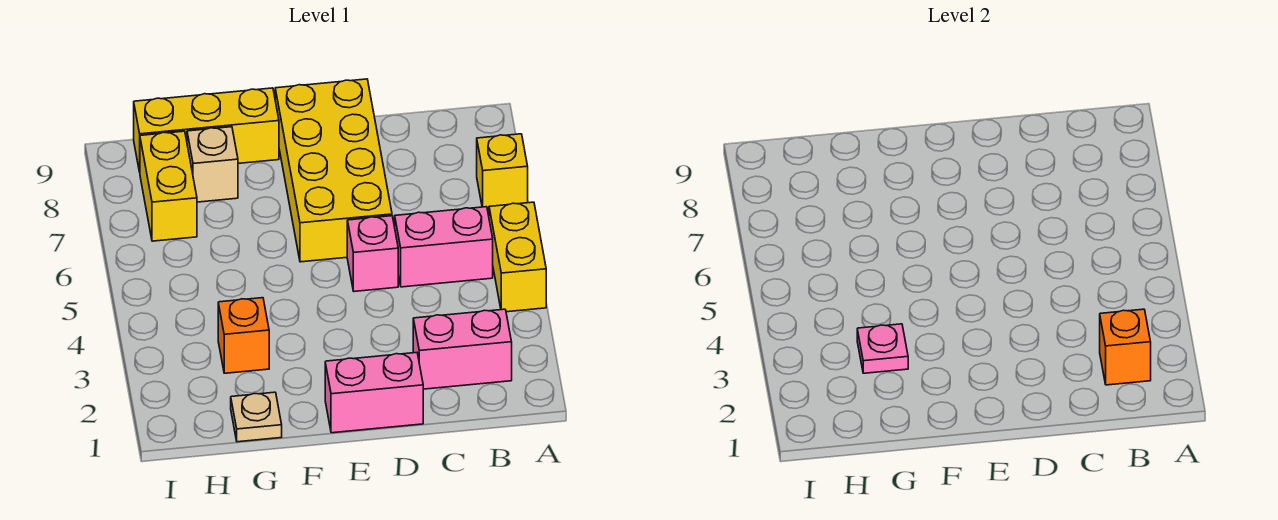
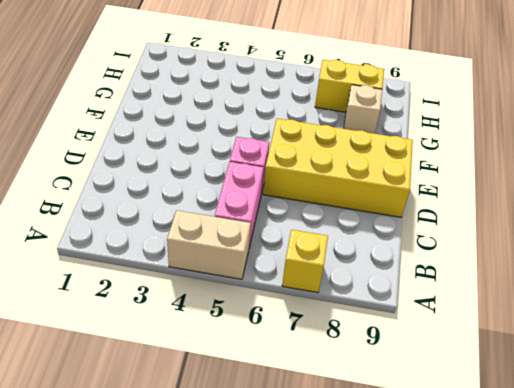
tan brick A4:A5 level 1 -> yellow brick A4:A5 level 1
none -> pink brick B2:C2 level 1
none -> pink brick D1:E1 level 1
none -> yellow brick F9:H9 level 1

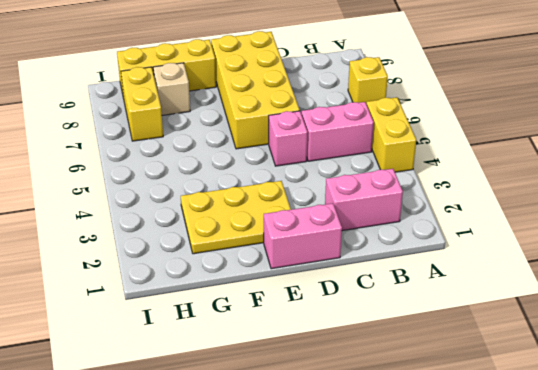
yellow plate E2:G3 level 1 -> orange brick G3 level 1
none -> tan plate G1 level 1
none -> orange brick B2 level 2
none -> pink plate G3 level 2

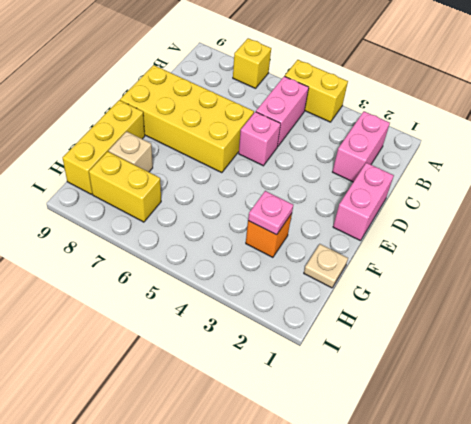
none -> orange brick B2 level 2

